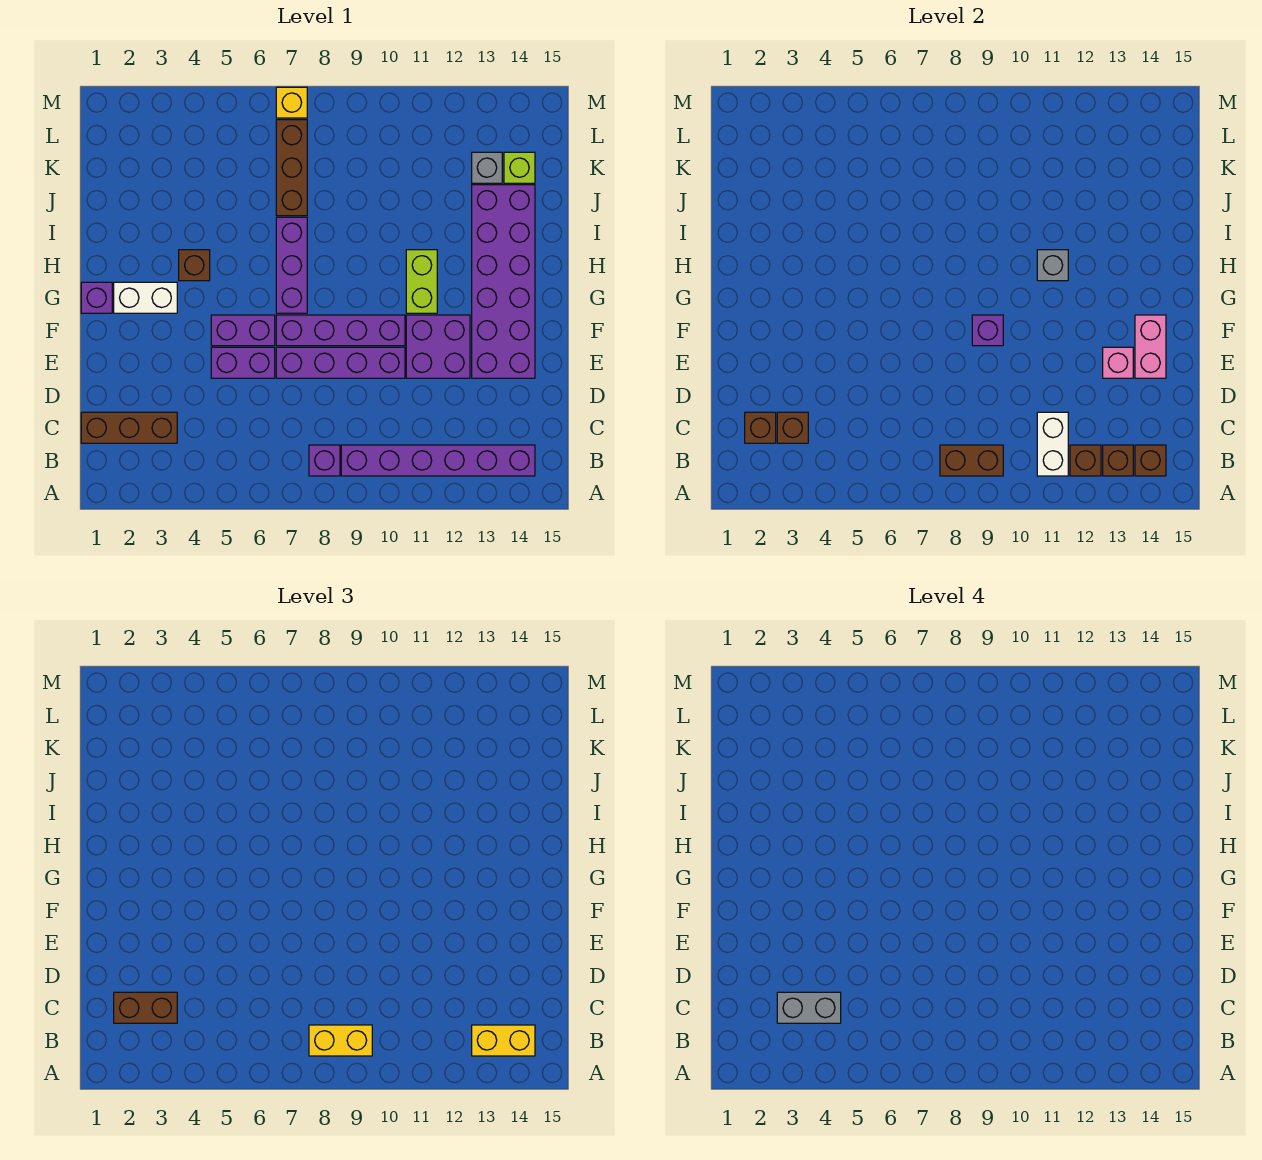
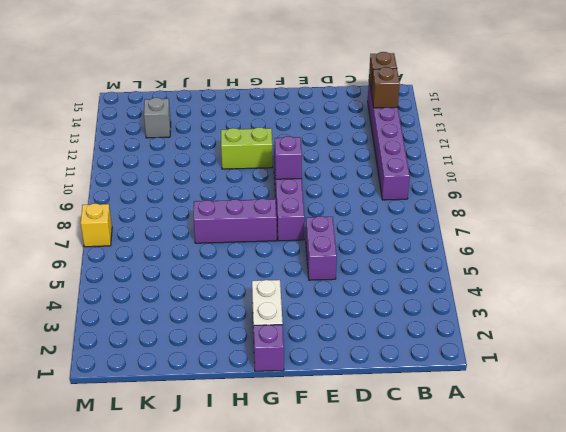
none -> purple brick B8 level 1
none -> brown brick C1:C3 level 1
none -> purple brick E7:E10 level 1
none -> purple brick E11:F12 level 1

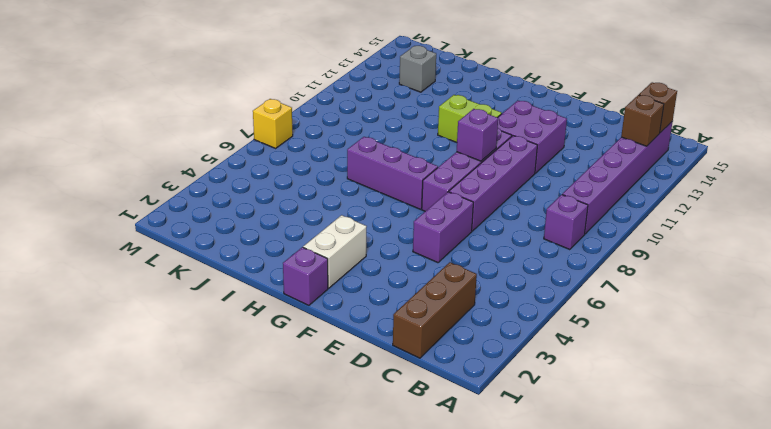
none -> purple brick E13:J14 level 1
none -> purple brick F5:F6 level 1
none -> brown brick H4 level 1
none -> brown brick J7:L7 level 1

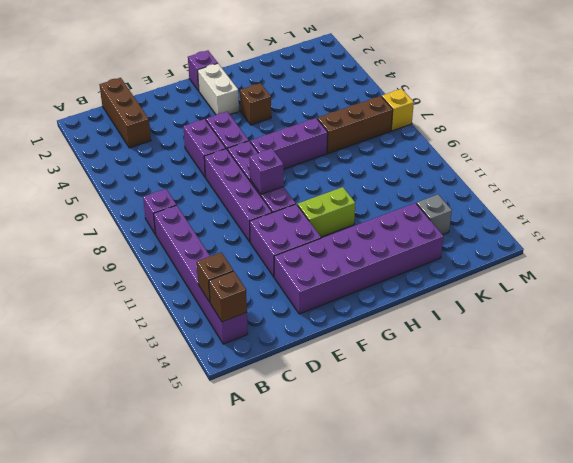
none -> lime brick K14 level 1
none -> brown brick B8:B9 level 2
none -> white brick B11:C11 level 2
none -> brown brick B12 level 2

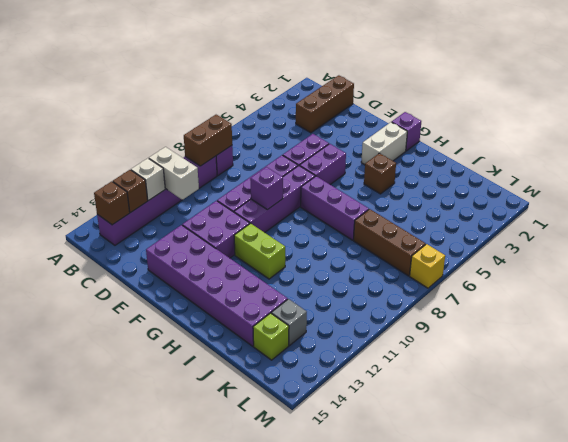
white brick B12 level 2 -> brown brick B12 level 2
none -> brown brick C2 level 2
none -> brown brick C3 level 2
none -> pink brick E13 level 2
none -> pink brick E14:F14 level 2

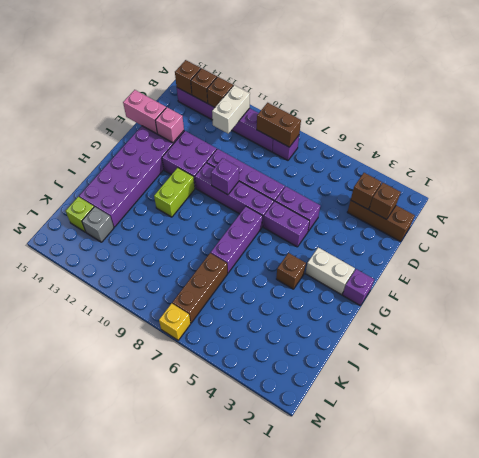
pink brick E14:E15 level 2 -> pink brick E14:F14 level 2
none -> grey brick H11 level 2
none -> yellow brick B8:B9 level 3
none -> yellow brick B13:B14 level 3
none -> brown brick C2:C3 level 3

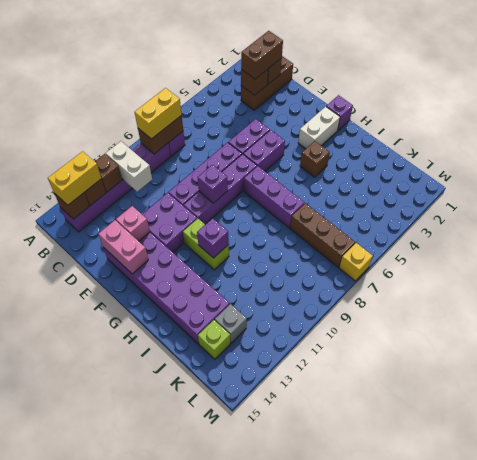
purple brick H11 level 2 -> grey brick H11 level 2
none -> grey brick C3:C4 level 4

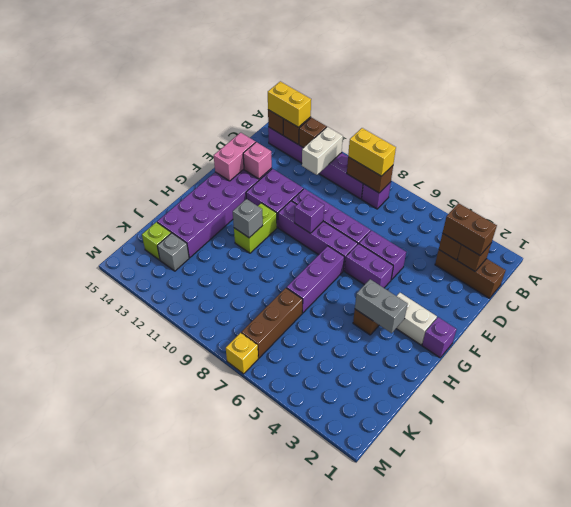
grey brick H3:H4 level 2 -> grey brick C3:C4 level 4

